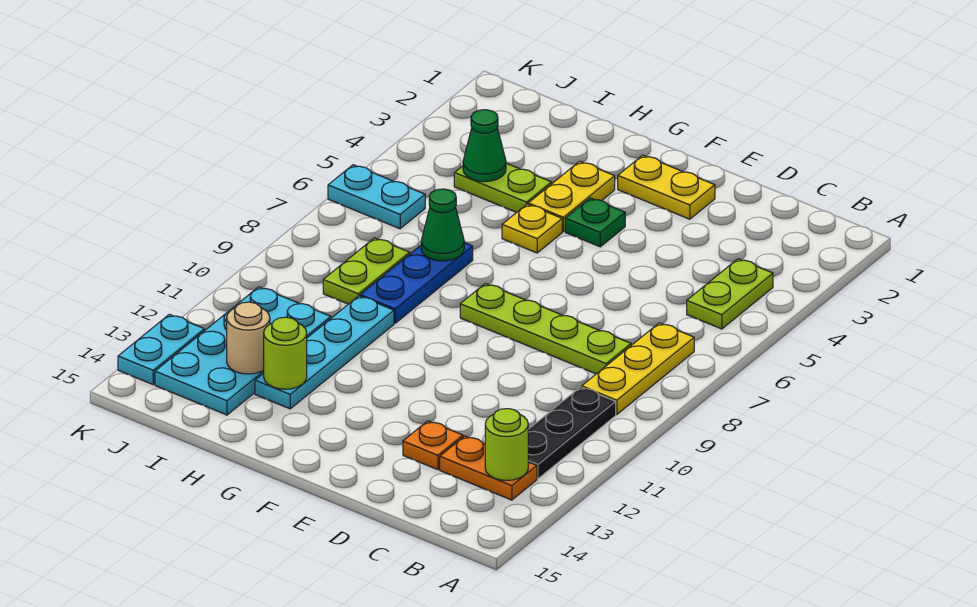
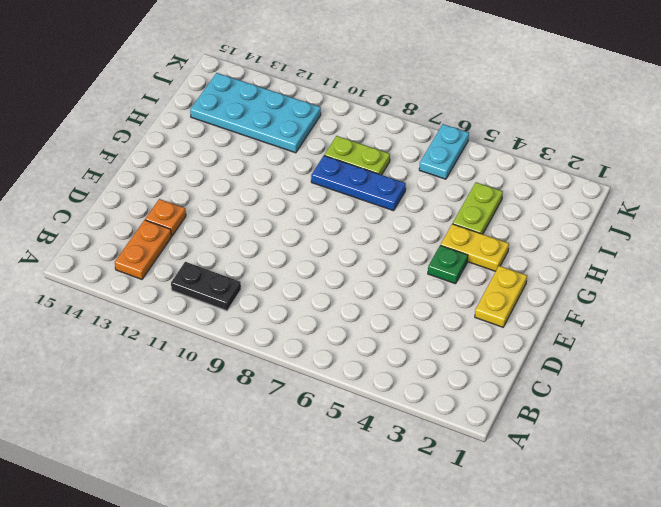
black plate B10:B11 level 1 -> black plate B10:B12 level 1
none -> lime plate B4:B5 level 1
none -> yellow plate B7:B9 level 1
none -> lime plate C8:F8 level 1

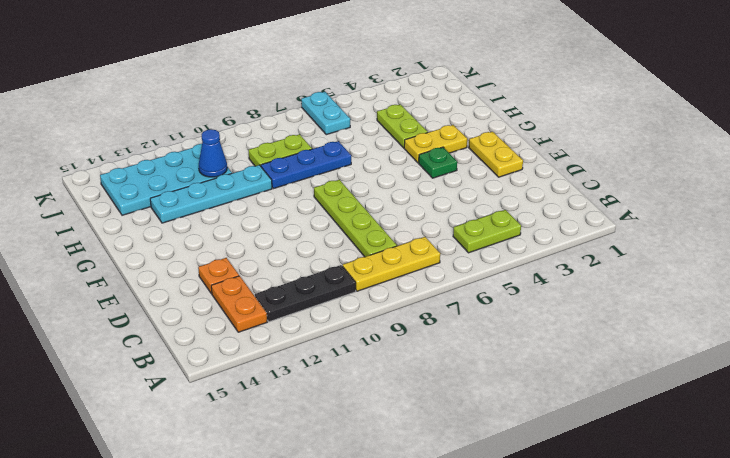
blue cone I11 level 2 -> none
none -> yellow plate G5 level 1
none -> cyan plate K13:K14 level 1
none -> lime round brick B13 level 2

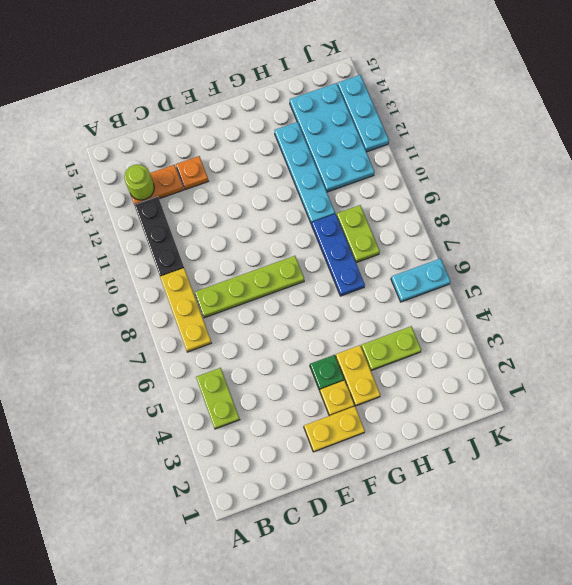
yellow plate F3 level 1 -> yellow plate G5 level 1
cyan plate K12:K14 level 1 -> cyan plate K13:K14 level 1
none -> green cone H7 level 2
none -> lime round brick H13 level 2
none -> green cone I4 level 2

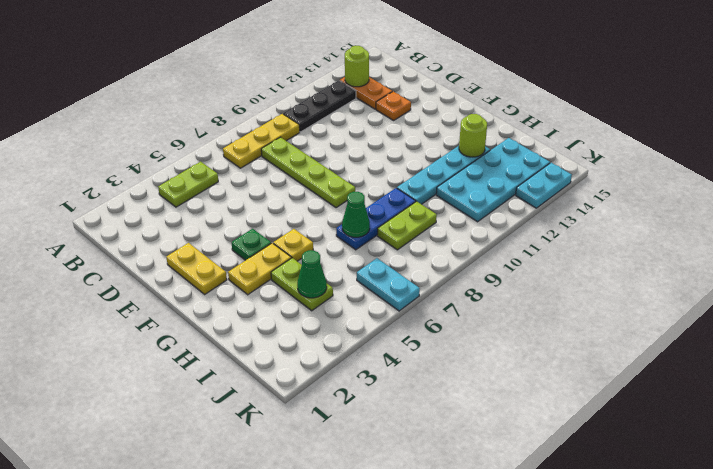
none -> tan round brick I13 level 2

